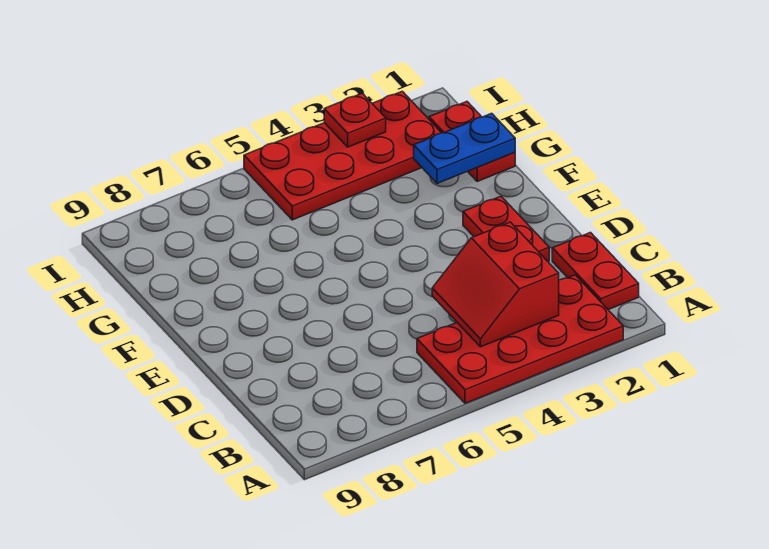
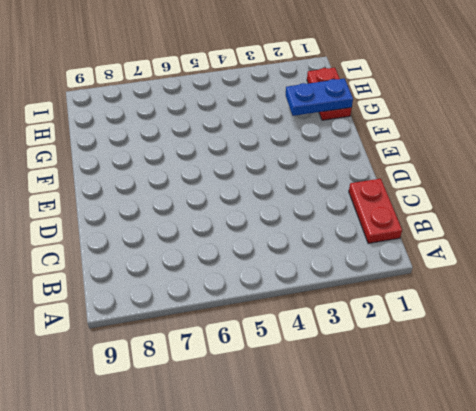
none -> red plate A2:B5 level 1
none -> red plate D2:E2 level 1

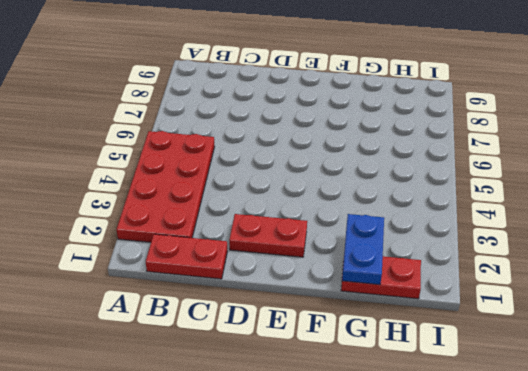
none -> red plate H2:I5 level 1
none -> red slope B3:C4 level 2 top 3

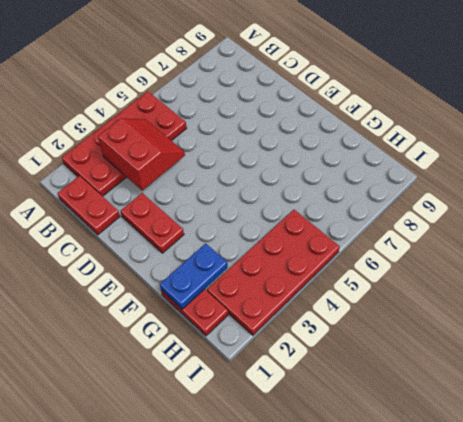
none -> red plate I3 level 2

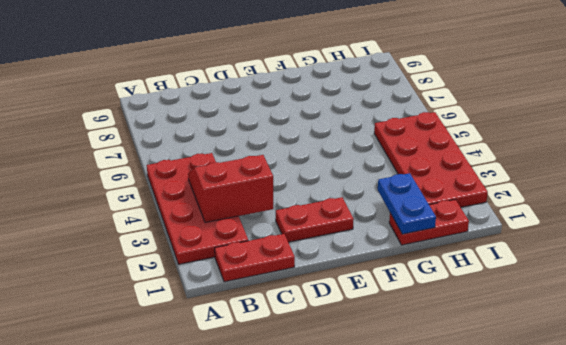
none -> red plate I3 level 2

